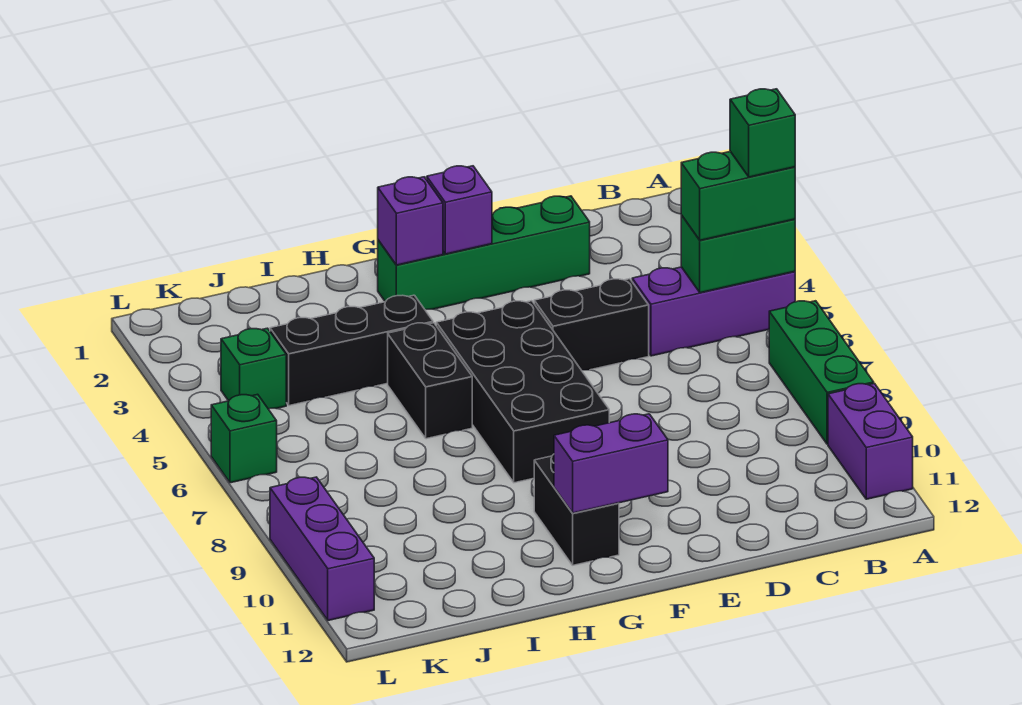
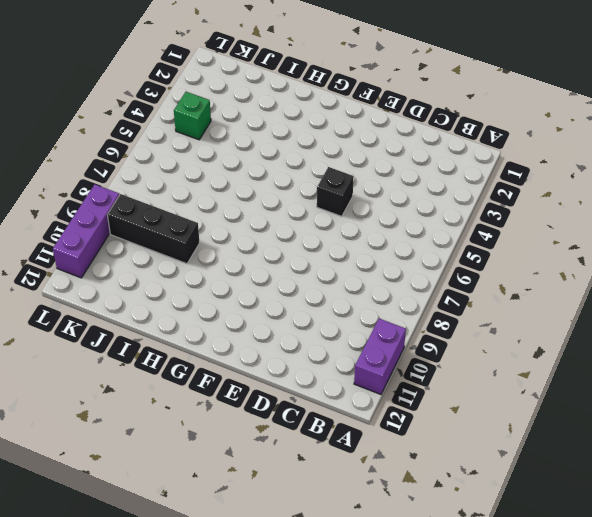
black brick E5 level 1 -> black brick D5:E5 level 1
black brick I9:K9 level 1 -> black brick H4:J4 level 1
none -> purple brick A5:C5 level 1
none -> green brick A7:A9 level 1
none -> green brick D2:G2 level 1

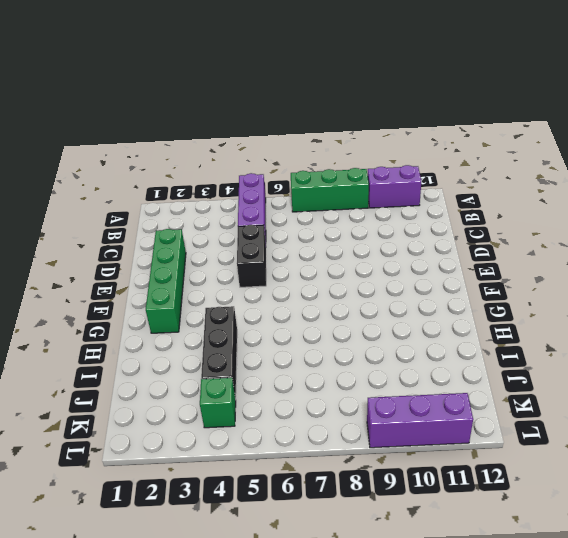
none -> black brick F5:G8 level 1
none -> black brick G10:G11 level 1
none -> black brick H5:H6 level 1

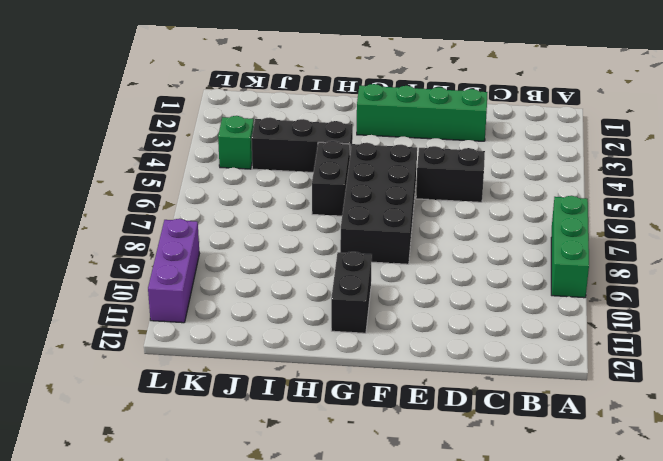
none -> purple brick A5:C5 level 1
none -> purple brick A10:A11 level 1
none -> green brick L6 level 1

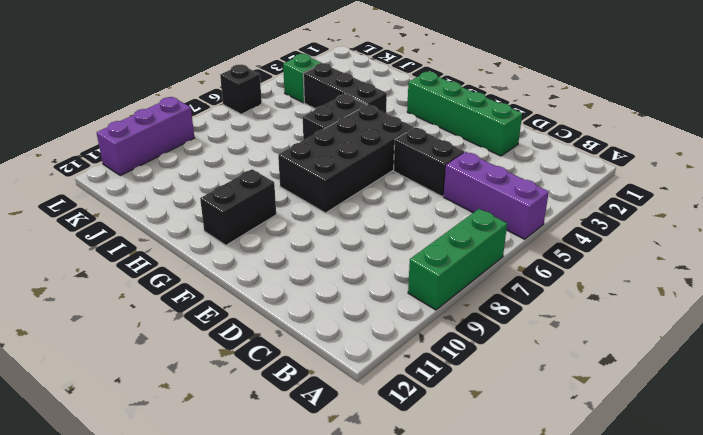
black brick L6 level 1 -> green brick L6 level 1
none -> purple brick A10:A11 level 1
none -> green brick A5:B5 level 2
none -> purple brick F2 level 2

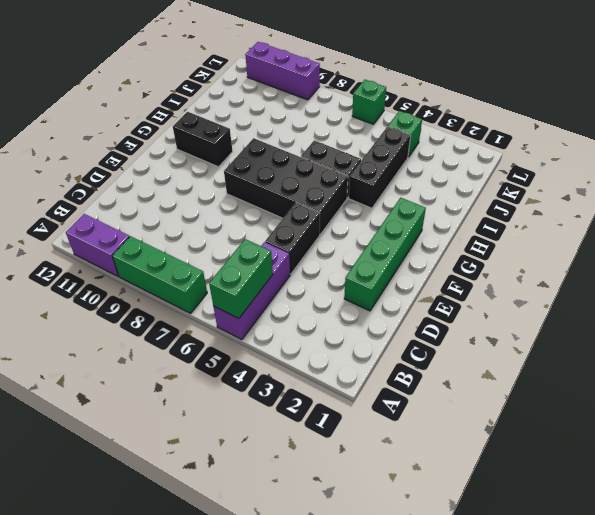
none -> purple brick F2 level 2
none -> purple brick F11:G11 level 2
none -> purple brick G2 level 2

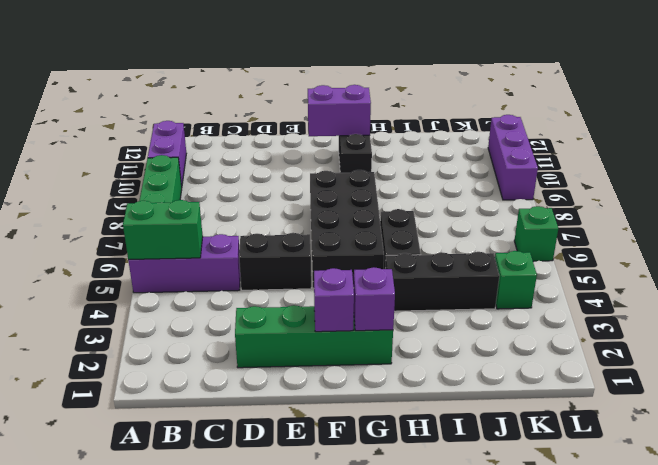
none -> green brick A5:B5 level 3
none -> green brick A5 level 4

